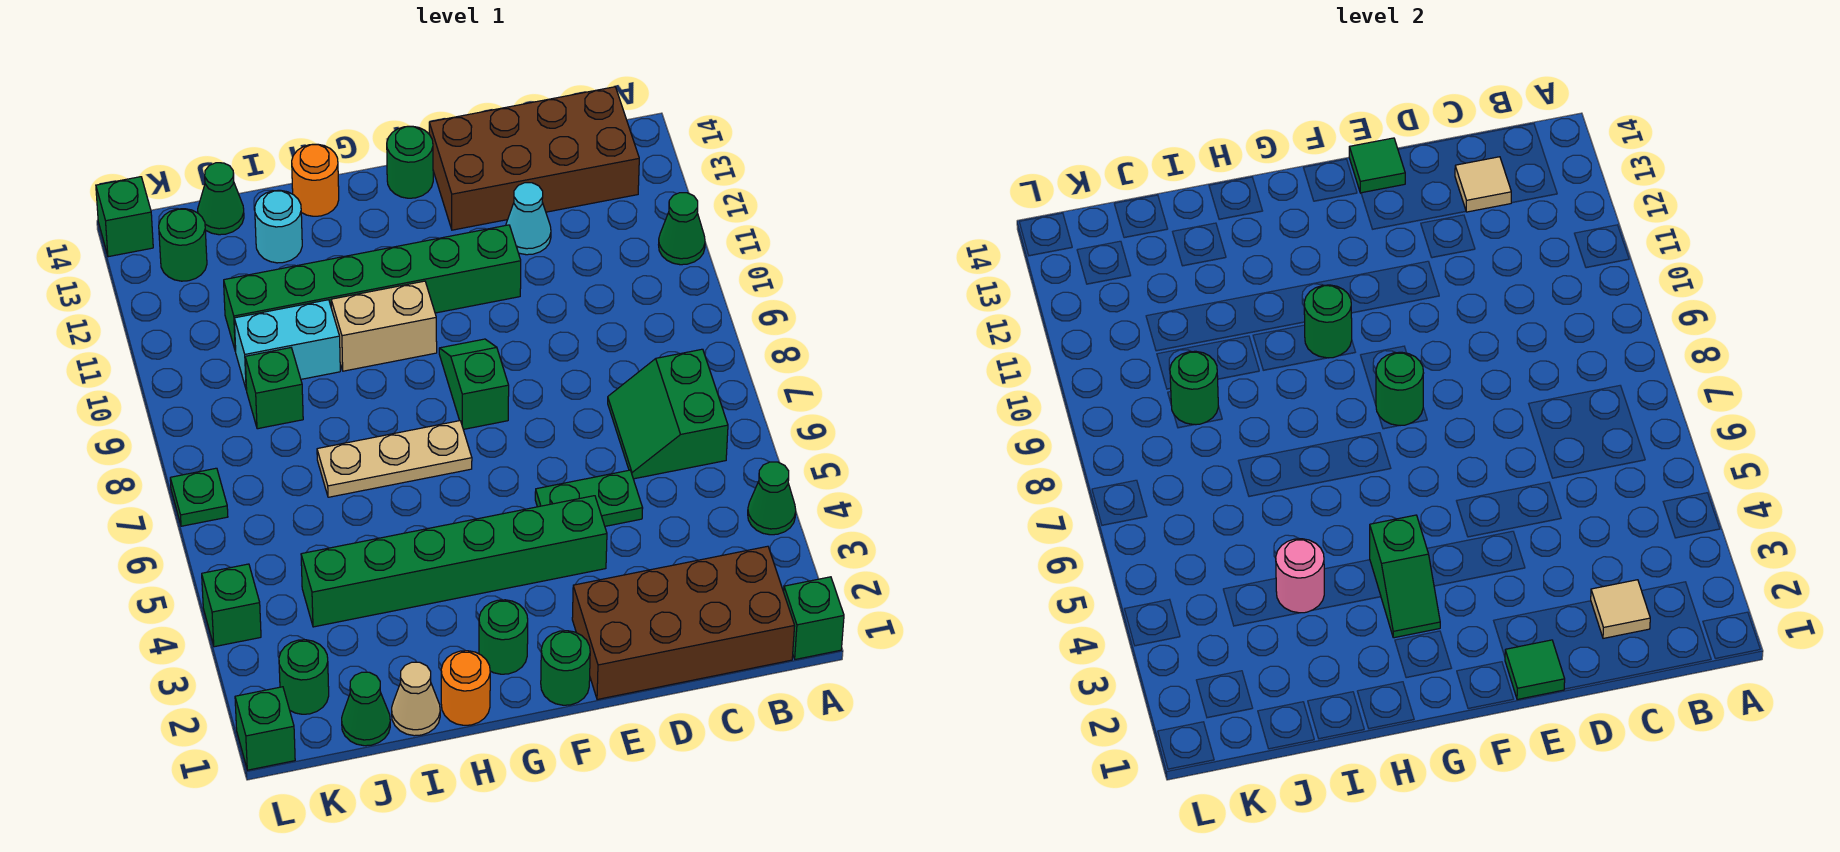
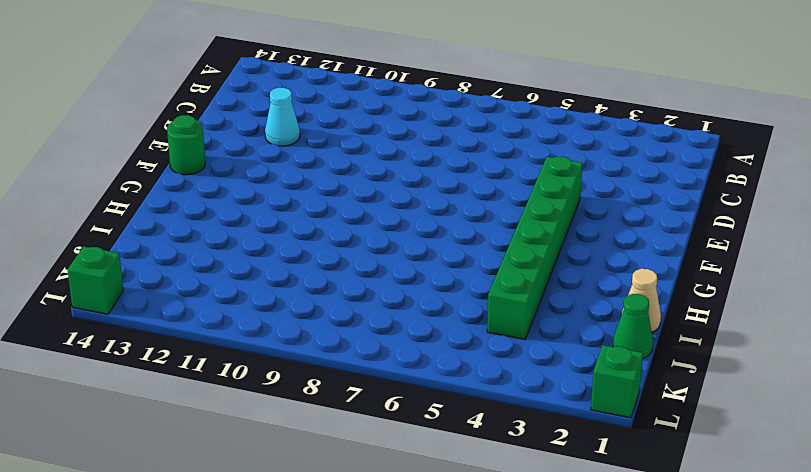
none -> green brick A1 level 1
none -> green cone A4 level 1
none -> green cone A11 level 1
none -> brown brick B1:E2 level 1

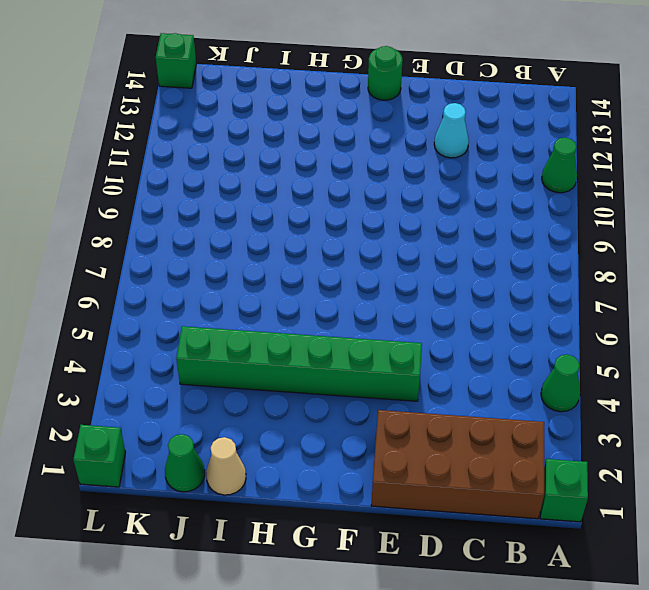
none -> green slope B6:C7 level 1 top B
none -> brown brick B13:E14 level 1
none -> green plate D5:E5 level 1
none -> green brick E11:J11 level 1

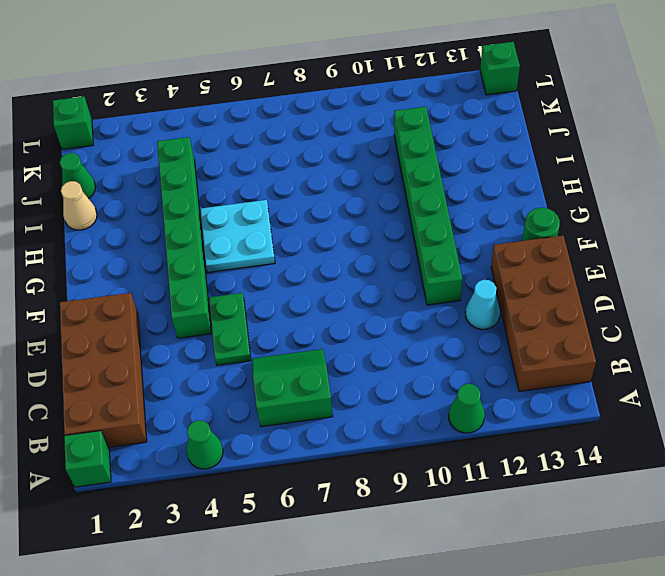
cyan plate G5:H6 level 1 -> none
none -> green round brick F1 level 1
none -> green slope F8:F9 level 1 top 8
none -> green round brick G2 level 1
none -> tan plate G7:I7 level 1

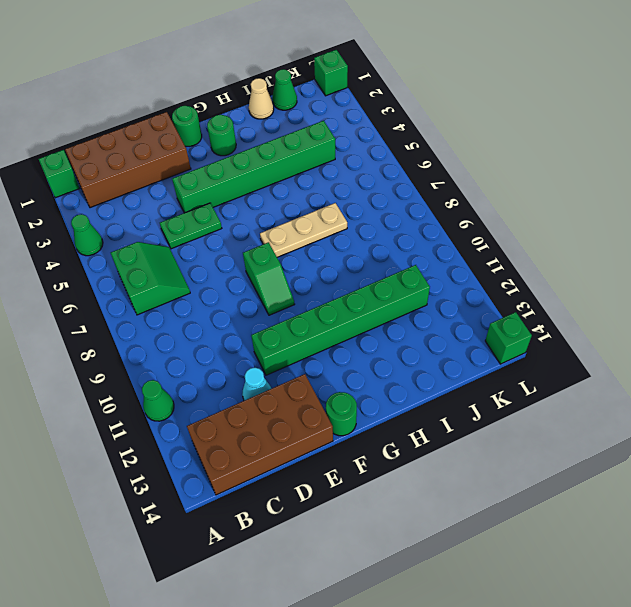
none -> tan brick G10:H10 level 1
none -> orange round brick H1 level 1
none -> orange round brick H14 level 1
none -> cyan brick I10:J10 level 1

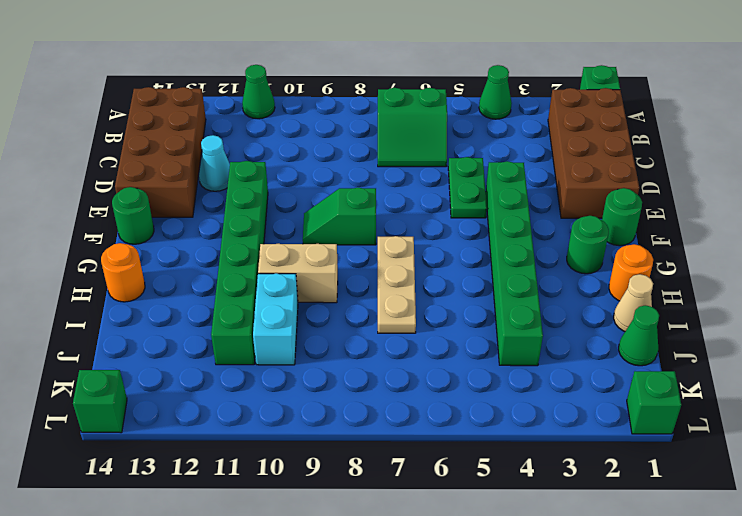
tan brick H9:H10 level 1 -> tan brick G10:H10 level 1
none -> cyan round brick I13 level 1
none -> green brick J9 level 1
none -> green cone J14 level 1
none -> green round brick K2 level 1

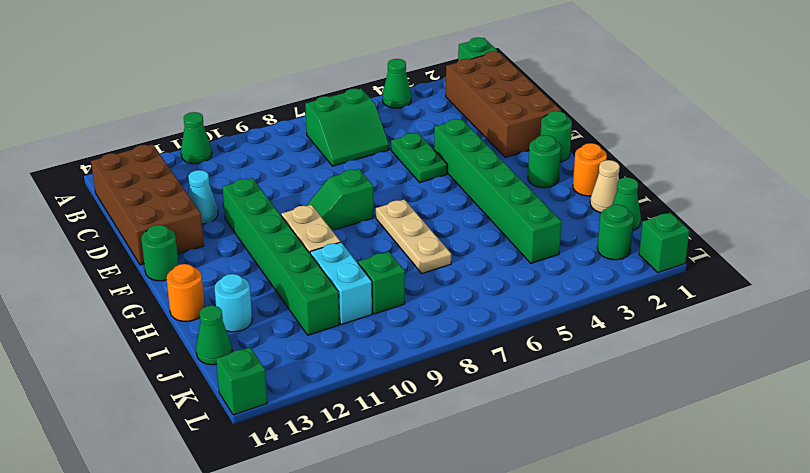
none -> green round brick K13 level 1
none -> green brick L4 level 1
none -> green plate L7 level 1
none -> tan tile C2 level 2

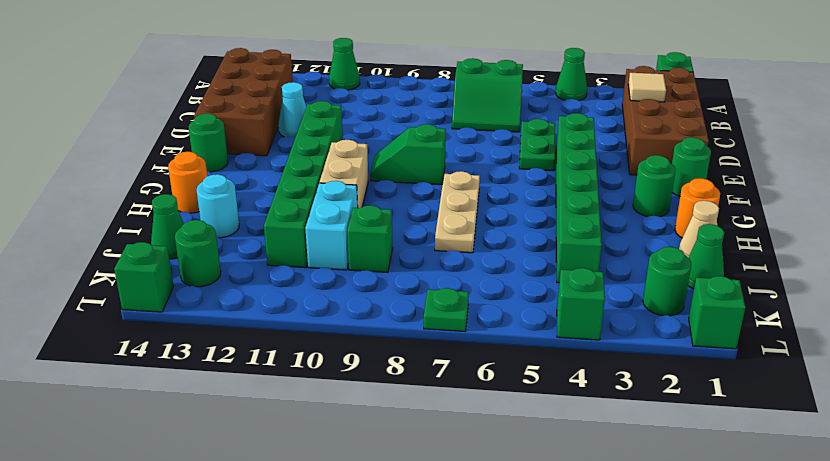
none -> tan tile C13 level 2
none -> green tile E1 level 2
none -> green tile E14 level 2
none -> green round brick F8 level 2

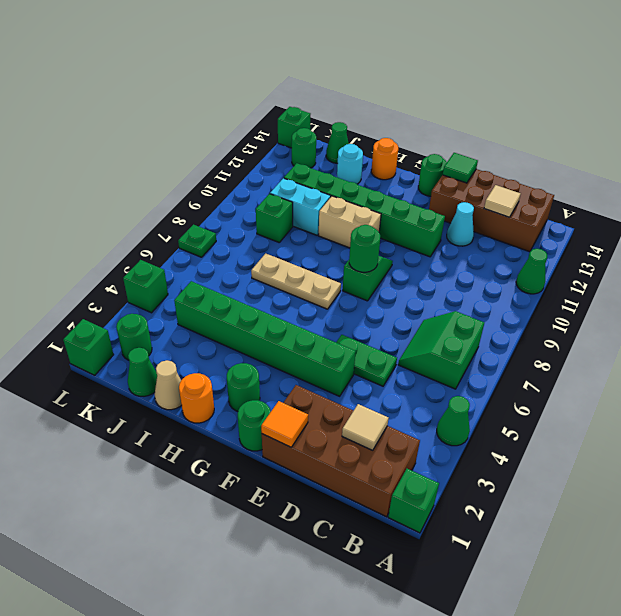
orange tile E1 level 2 -> green tile E1 level 2
none -> green slope G3:G4 level 2 top 4
none -> green round brick G10 level 2
none -> pink round brick I4 level 2
none -> green round brick J9 level 2

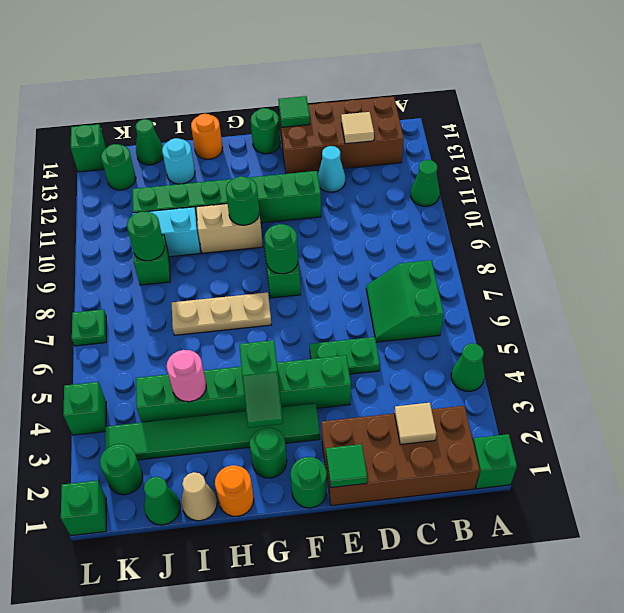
green tile F3:K3 level 1 -> none

